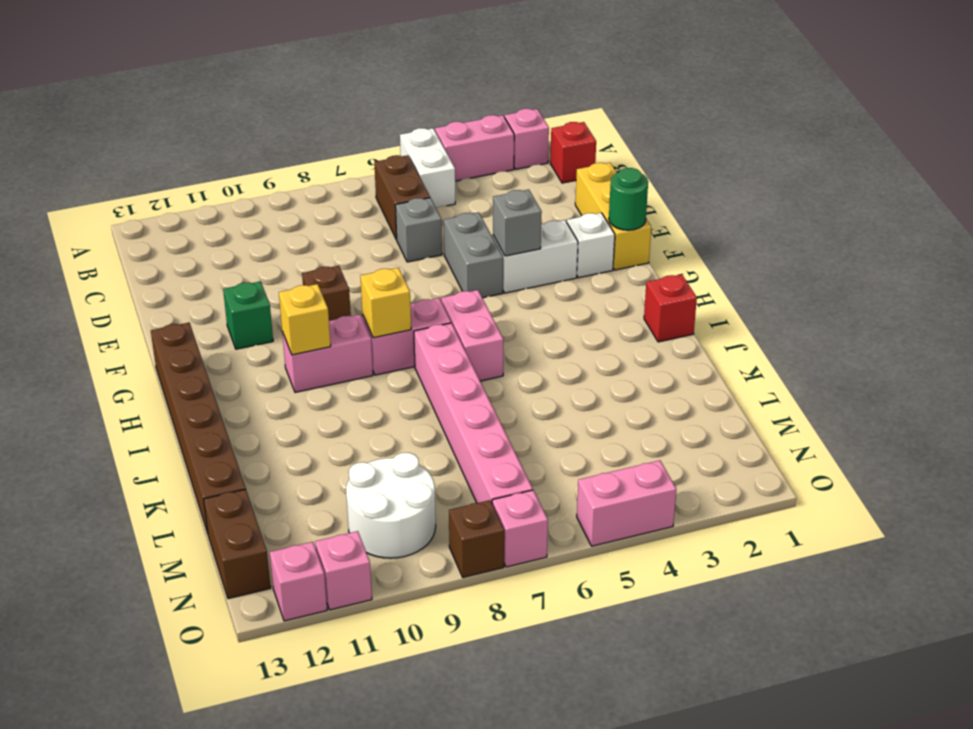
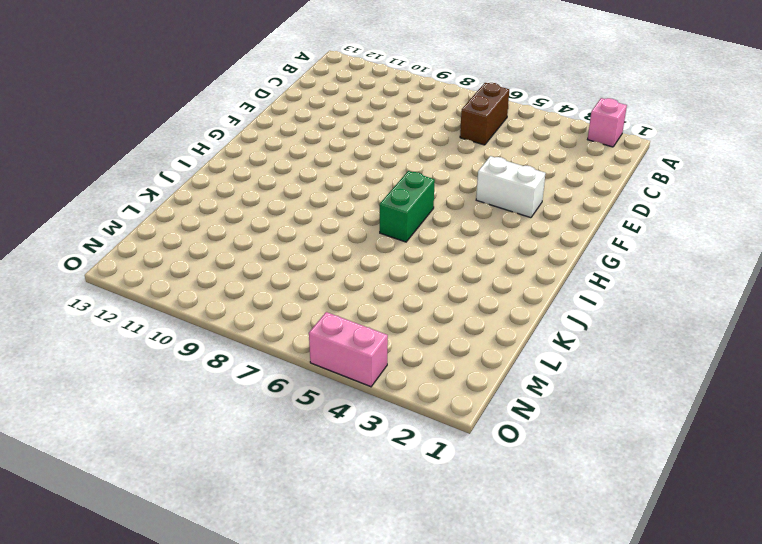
green brick H6:I6 level 1 -> pink brick H6:I6 level 1
none -> pink brick A3:A4 level 1
none -> white brick A5:B5 level 1
none -> red brick B1 level 1

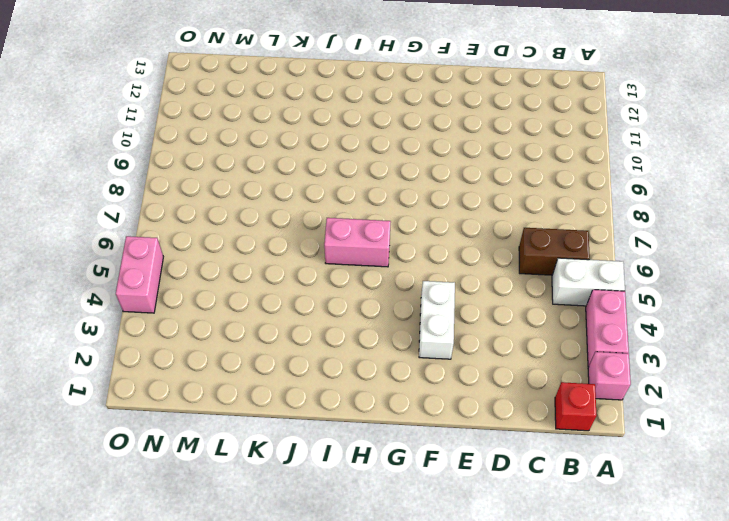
none -> yellow brick D1:F1 level 1
none -> grey brick D6 level 1
none -> grey brick E5:F5 level 1

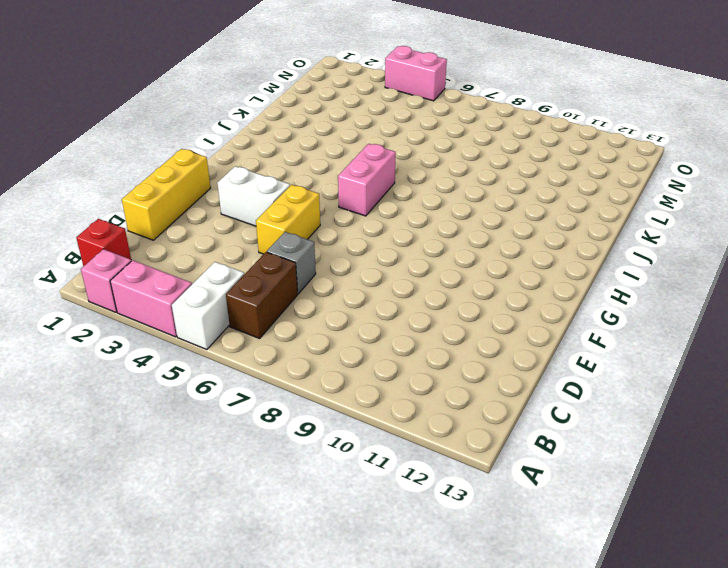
yellow brick E5:F5 level 1 -> grey brick E5:F5 level 1
none -> white brick F2 level 1
none -> brown brick F9 level 1
none -> green brick F11 level 1

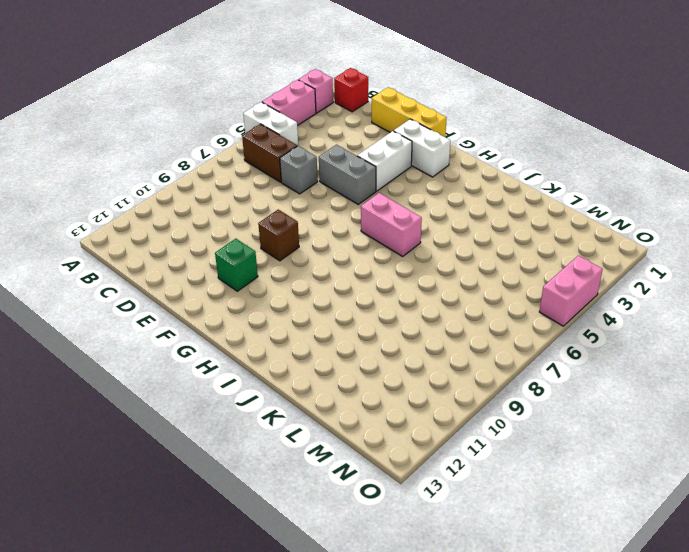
white brick F2:G2 level 1 -> white brick F2 level 1
none -> brown brick G13:L13 level 1
none -> pink brick H7:H8 level 1
none -> pink brick H9:H10 level 1

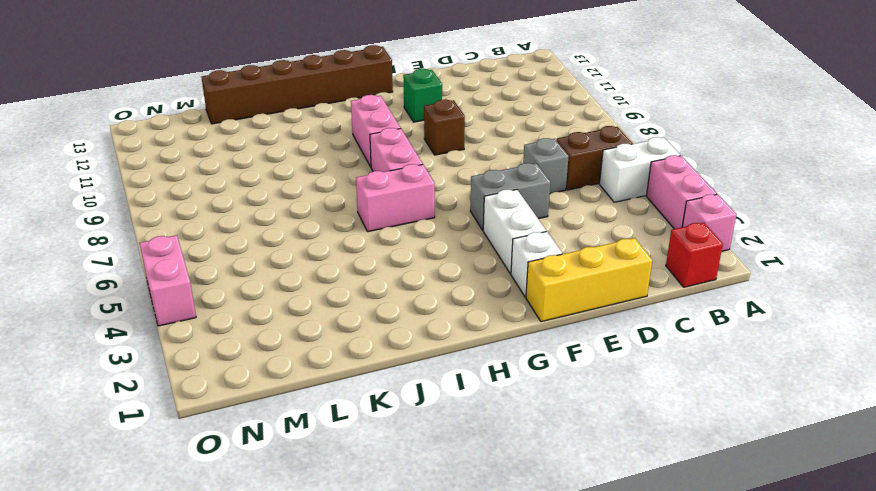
none -> red brick I1 level 1
none -> pink brick I7:N7 level 1
none -> white round brick M9:N10 level 1

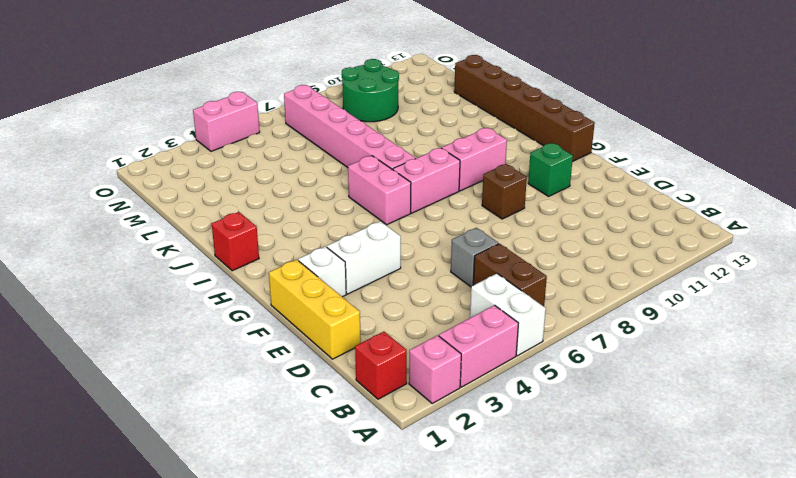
green round brick M9:N10 level 1 -> white round brick M9:N10 level 1
none -> grey brick E5:F5 level 1
none -> brown brick M13:N13 level 1
none -> pink brick O7 level 1

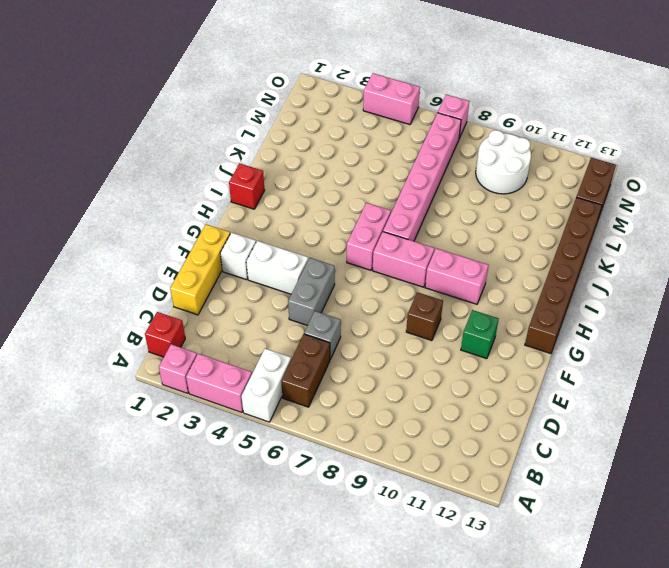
none -> brown brick O8 level 1
none -> pink brick O11 level 1
none -> pink brick O12 level 1

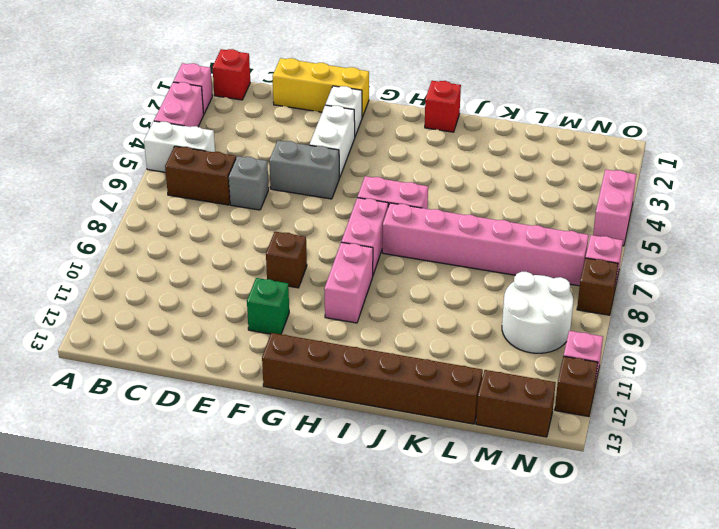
brown brick O12 level 1 -> pink brick O12 level 1
none -> green round brick F1 level 2
none -> grey brick F4 level 2
none -> yellow brick H8 level 2

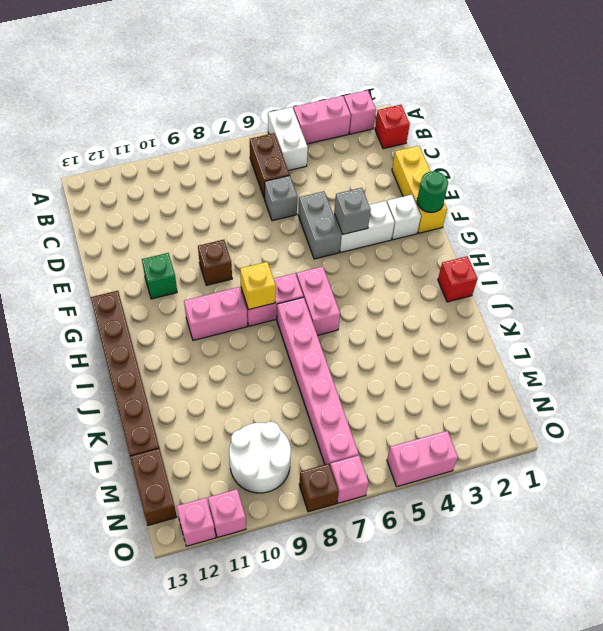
none -> yellow brick H10 level 2

